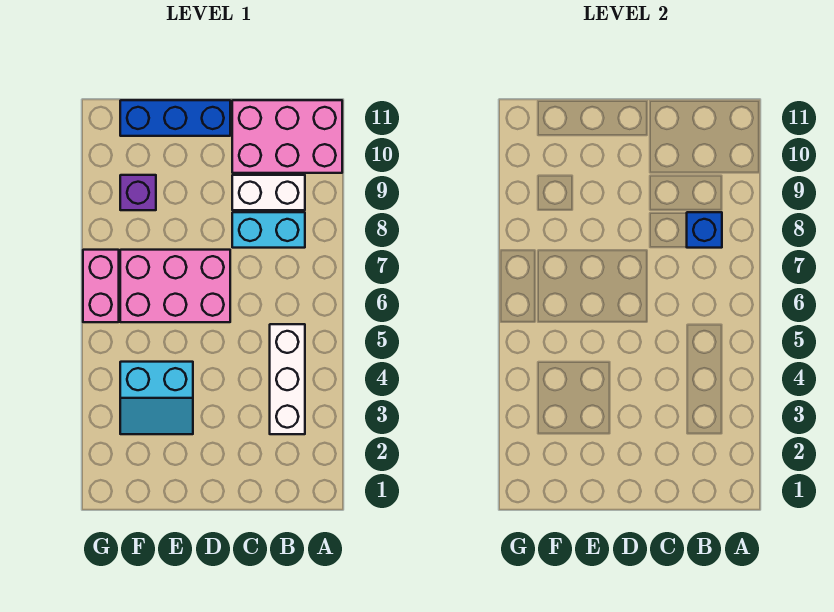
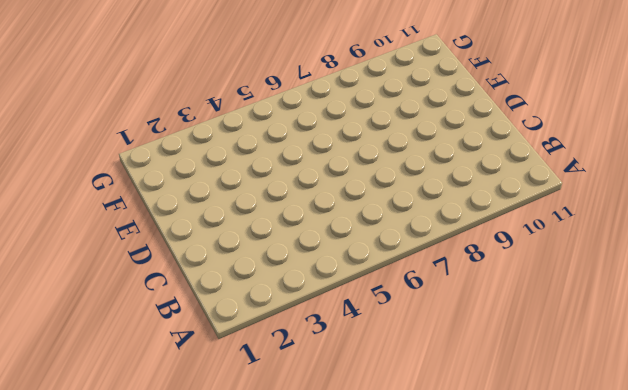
none -> pink brick A10:C11 level 1
none -> white brick B3:B5 level 1

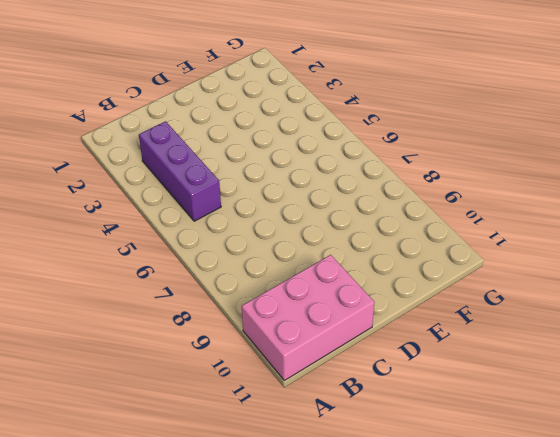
purple brick B3:B5 level 1 -> white brick B3:B5 level 1
none -> cyan brick B8:C8 level 1
none -> white brick B9:C9 level 1

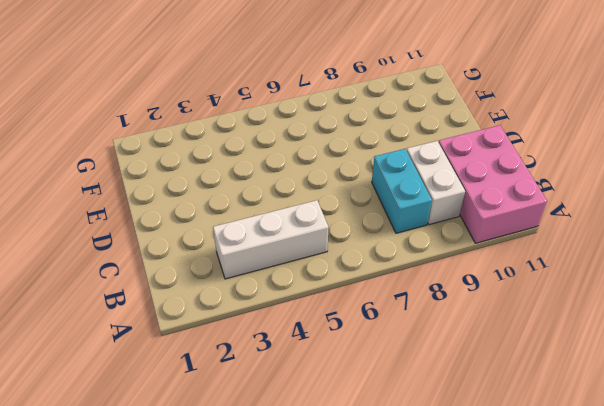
none -> pink brick D6:F7 level 1
none -> blue brick D11:F11 level 1

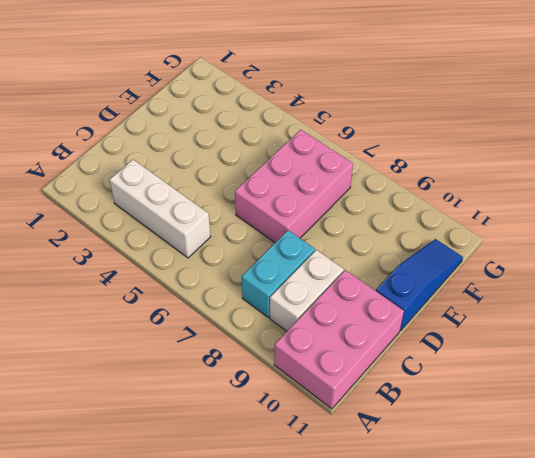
blue slope D11:F11 level 1 top D -> blue brick D11:F11 level 1
none -> cyan slope E3:F4 level 1 top 4
none -> purple brick F9 level 1

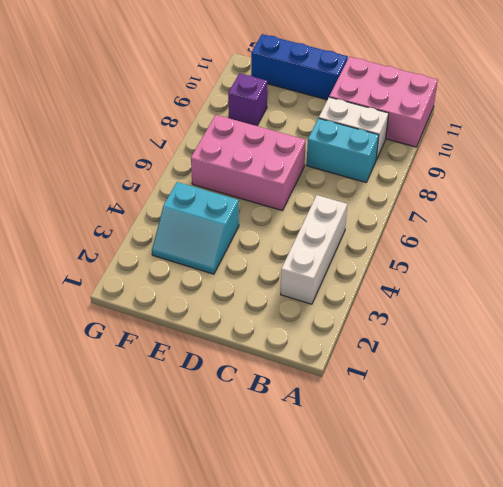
none -> pink brick G6:G7 level 1
none -> blue brick B8 level 2

